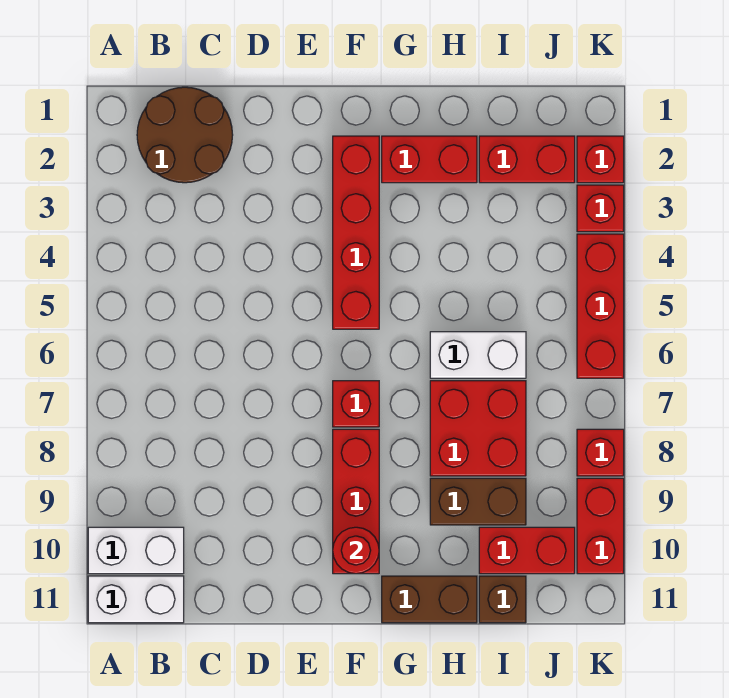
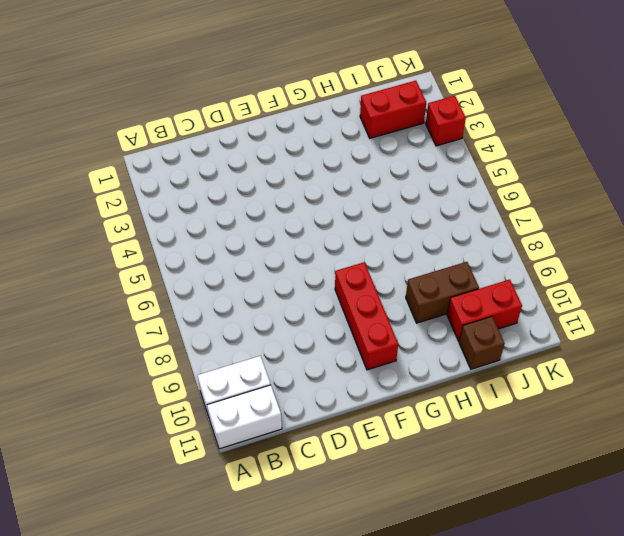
none -> brown round brick B1:C2 level 1
none -> red brick F2:F5 level 1
none -> red brick F7 level 1

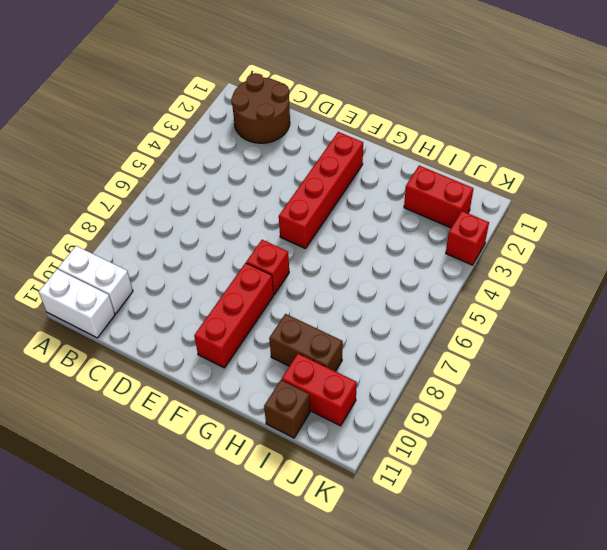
none -> red brick G2:H2 level 1
none -> brown brick G11:H11 level 1
none -> white brick H6:I6 level 1

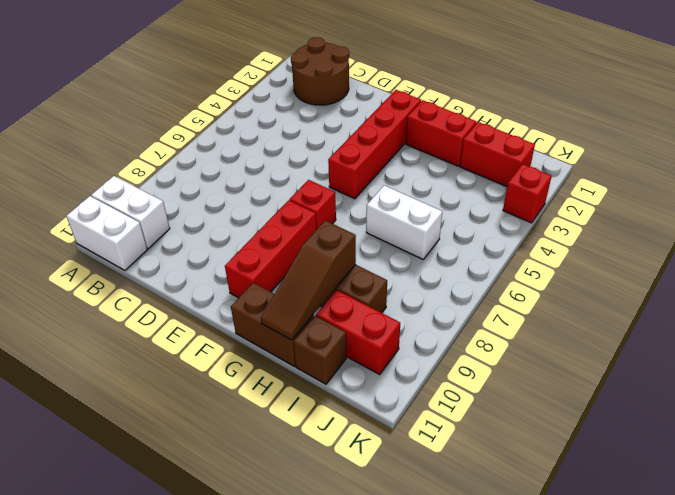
brown slope H9:H11 level 2 top 9 -> none
none -> red brick H7:I8 level 1
none -> red brick K2 level 1
none -> red brick K4:K6 level 1

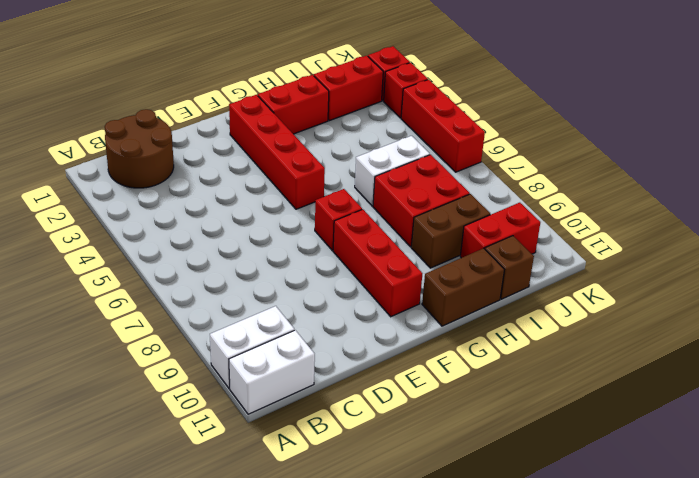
none -> red brick K8 level 1
none -> red brick K9:K10 level 1
none -> red round brick F10 level 2

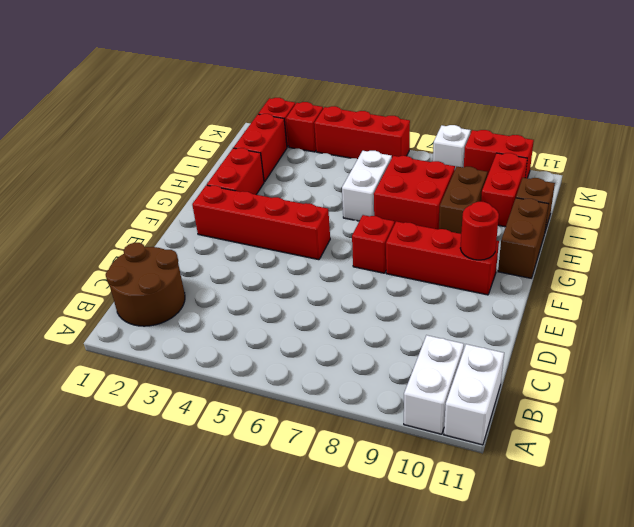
white brick K8 level 1 -> red brick K8 level 1

